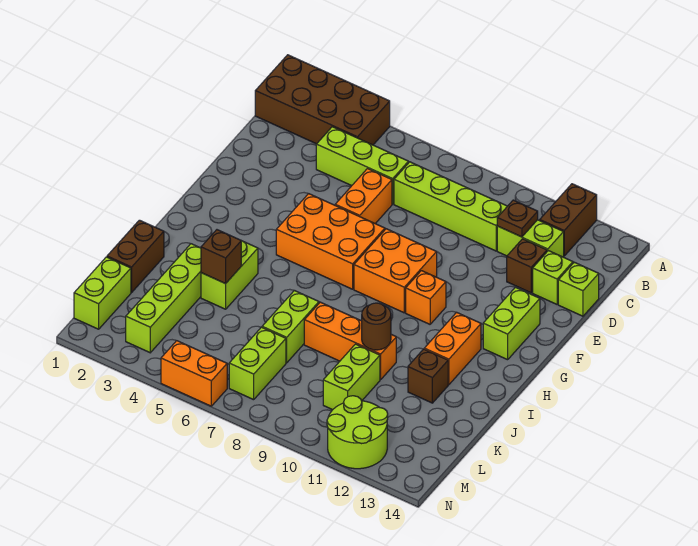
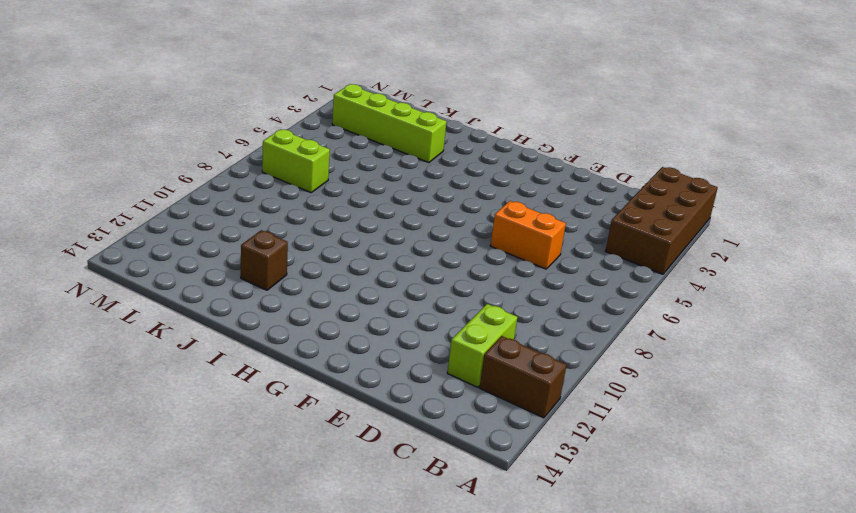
none -> lime brick C4:C6 level 1
none -> lime brick C7:C10 level 1
none -> brown brick D12 level 1

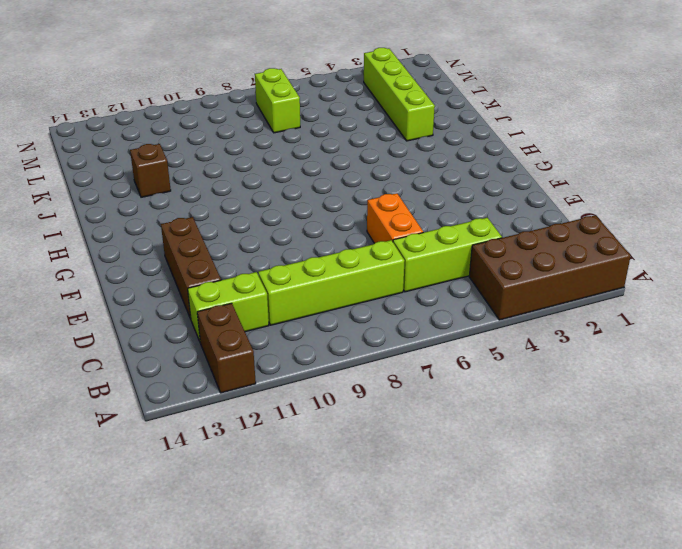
brown brick D12:F12 level 1 -> brown brick D12 level 1
none -> lime brick D13 level 1
none -> lime brick D14 level 1
none -> orange brick F5:G7 level 1

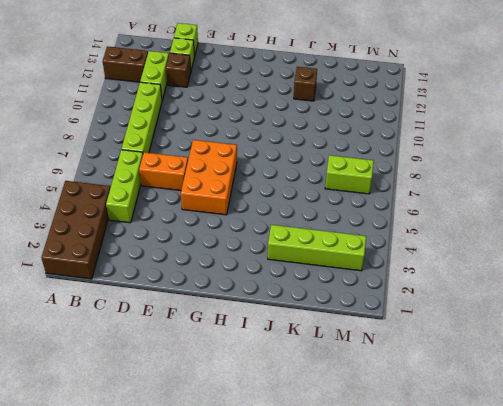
none -> orange brick F8:G9 level 1
none -> lime brick F13:G13 level 1
none -> orange brick G10 level 1

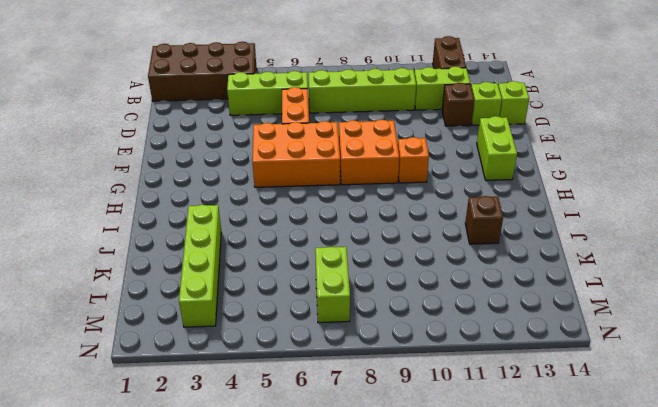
none -> orange brick H12:I12 level 1
none -> lime brick I4:J4 level 1
none -> brown brick J1:K1 level 1

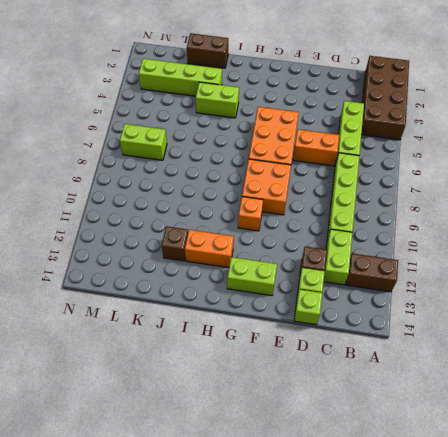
none -> lime brick J7:K7 level 1
none -> orange brick J8:J10 level 1
none -> lime brick K10:L10 level 1

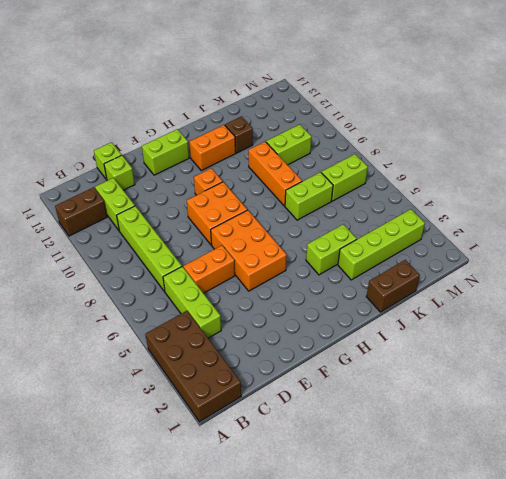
none -> brown brick D12 level 1
none -> lime brick L1:M1 level 1
none -> lime round brick M11:N12 level 1

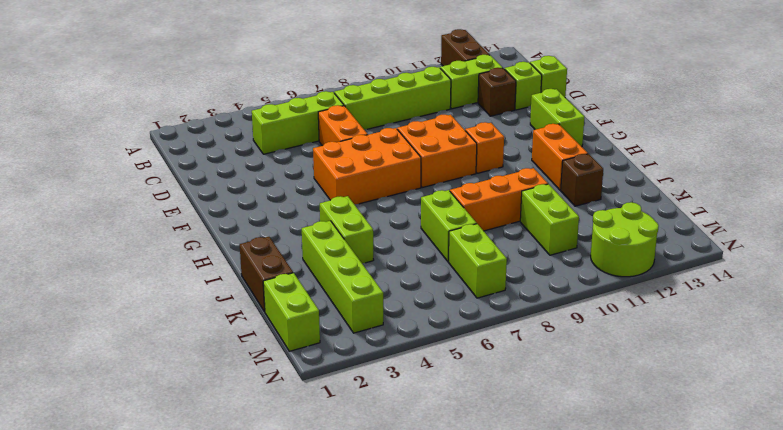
none -> brown brick A1:B4 level 1
none -> orange brick N5:N6 level 1
none -> brown plate C11 level 2

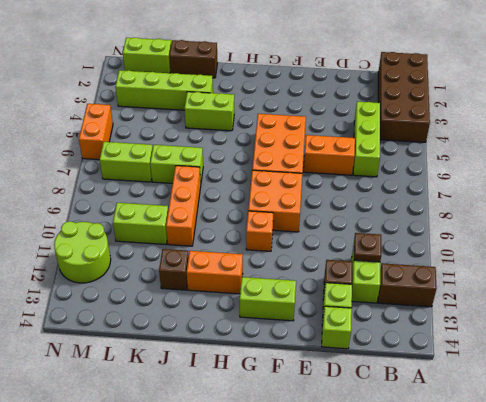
none -> lime brick C7:C10 level 1
none -> brown brick J4 level 2
none -> brown round brick J10 level 2

